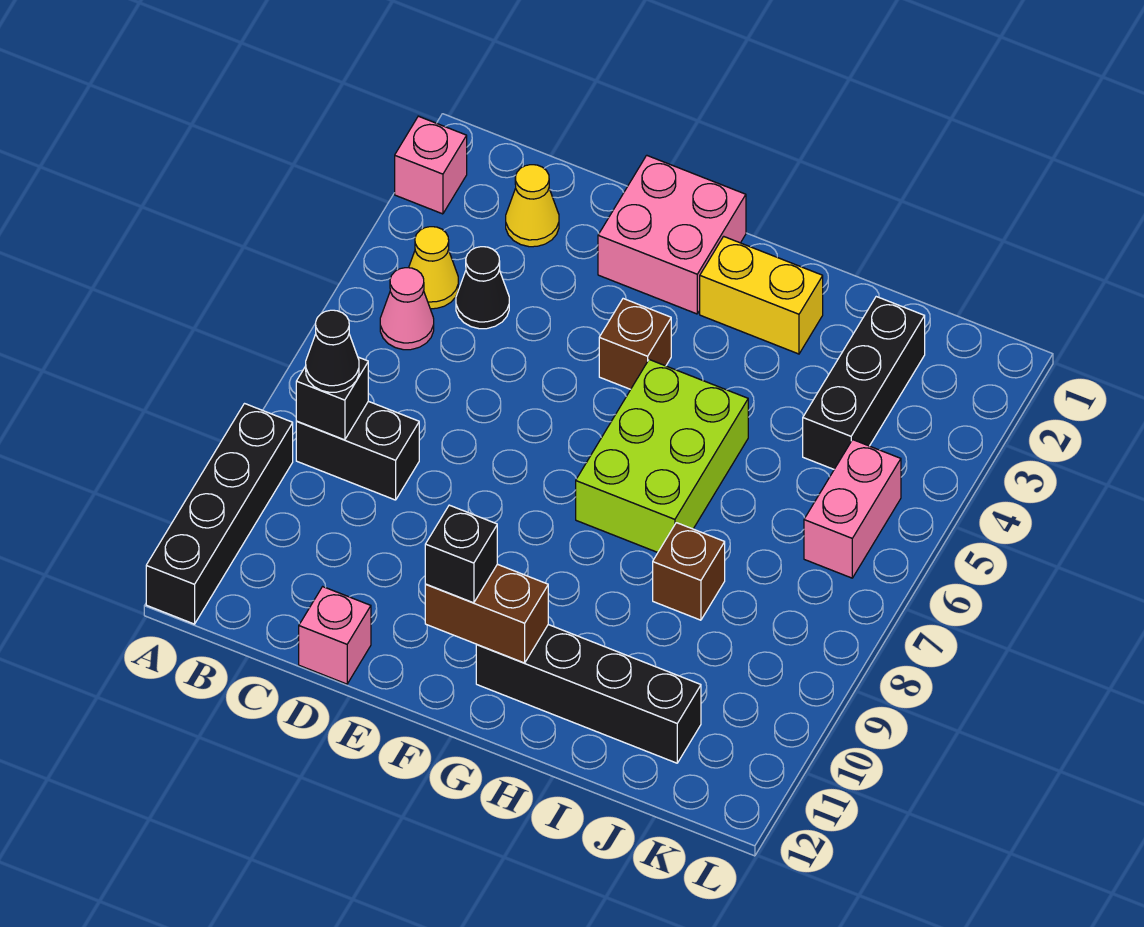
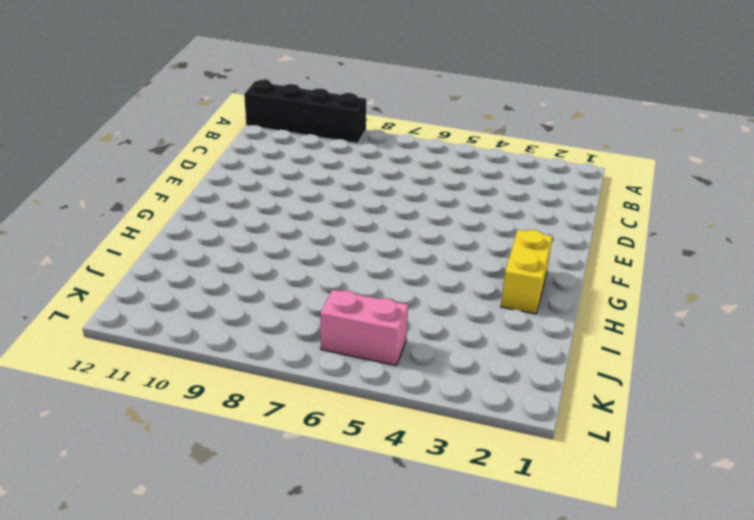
none -> pink brick A2 level 1
none -> yellow cone B4 level 1
none -> pink cone B5 level 1

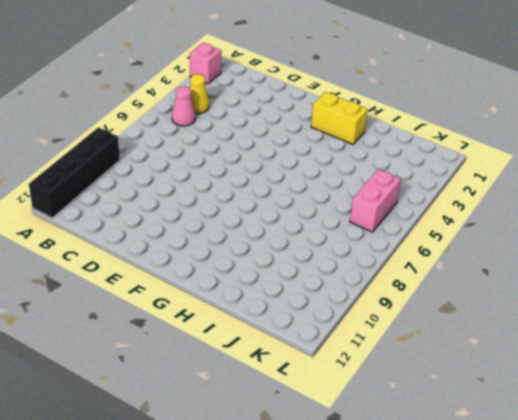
none -> black brick B8:C8 level 1
none -> yellow cone C2 level 1
none -> black cone C4 level 1

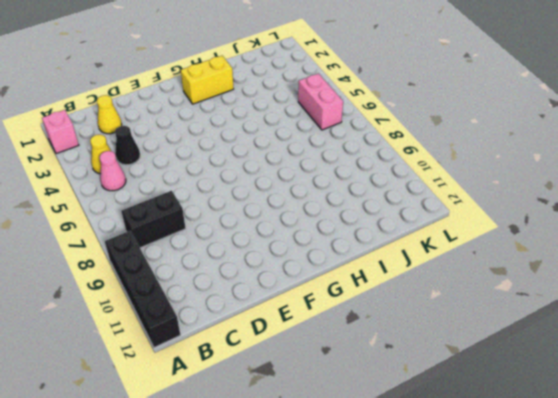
none -> pink brick D12 level 1
none -> pink brick E1:F2 level 1
none -> brown brick F4 level 1

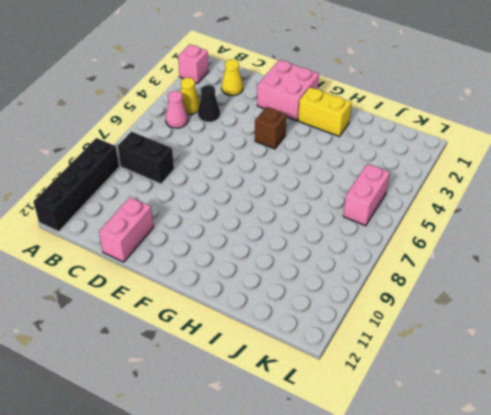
pink brick D11:D12 level 1 -> pink brick D12 level 1
none -> lime brick G5:H7 level 1
none -> black brick G11:J11 level 1
none -> brown brick I8 level 1

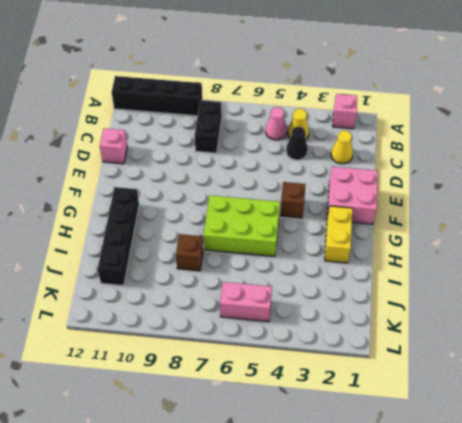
none -> black brick J2:J4 level 1
none -> black brick B8 level 2
none -> brown brick F11:G11 level 2

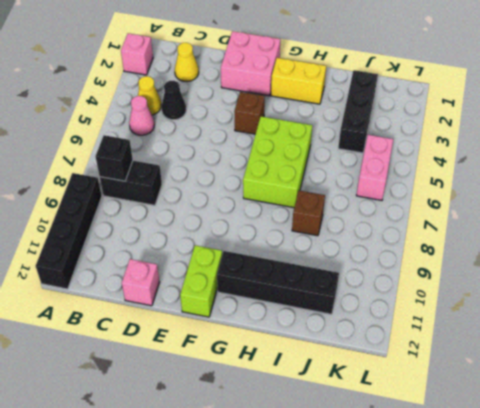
lime brick F11:F12 level 1 -> none
none -> brown brick F11:G11 level 2
none -> black cone B8 level 3
none -> black brick F11 level 3

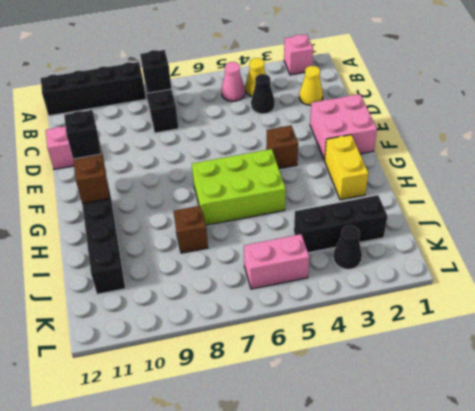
black cone K3 level 1 -> black cone B8 level 3

